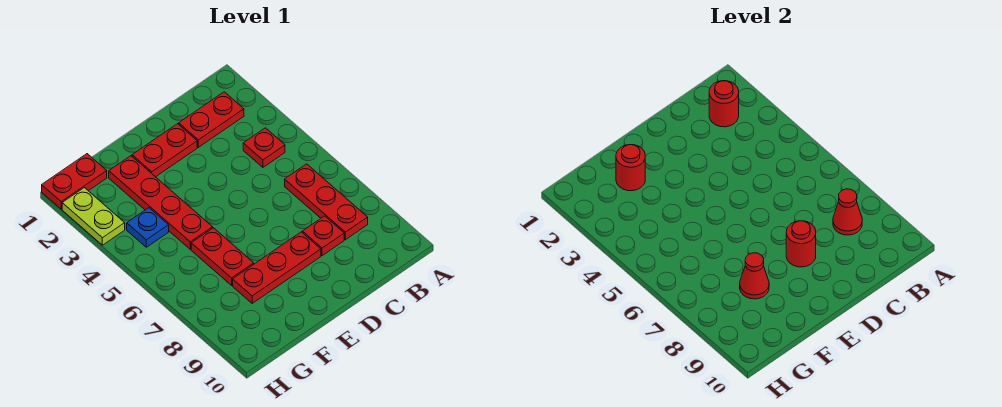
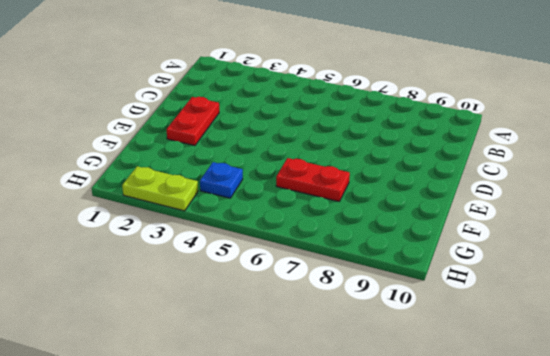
none -> red plate B2:C2 level 1
none -> red plate B4 level 1
none -> red plate B6:B8 level 1

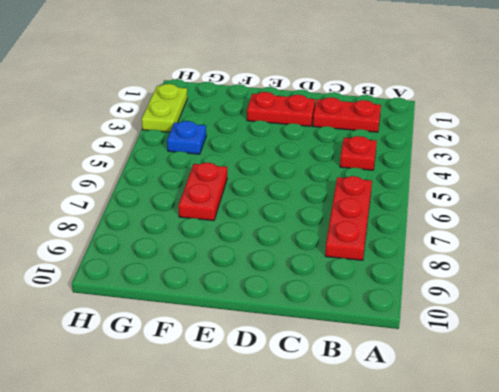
none -> red plate C8 level 1
none -> red plate D8:F8 level 1
none -> red plate F2:F5 level 1

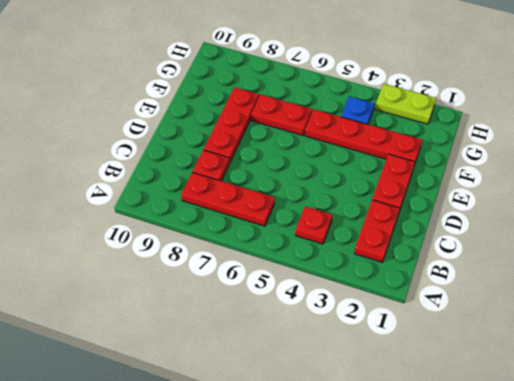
none -> red plate G1:H1 level 1
none -> red round brick B2 level 2
none -> red cone B8 level 2

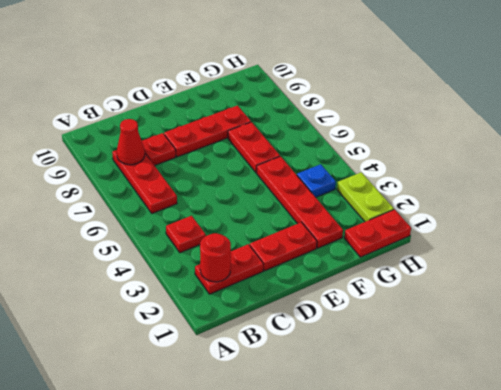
none -> red round brick D8 level 2
none -> red round brick F2 level 2
none -> red cone F8 level 2

